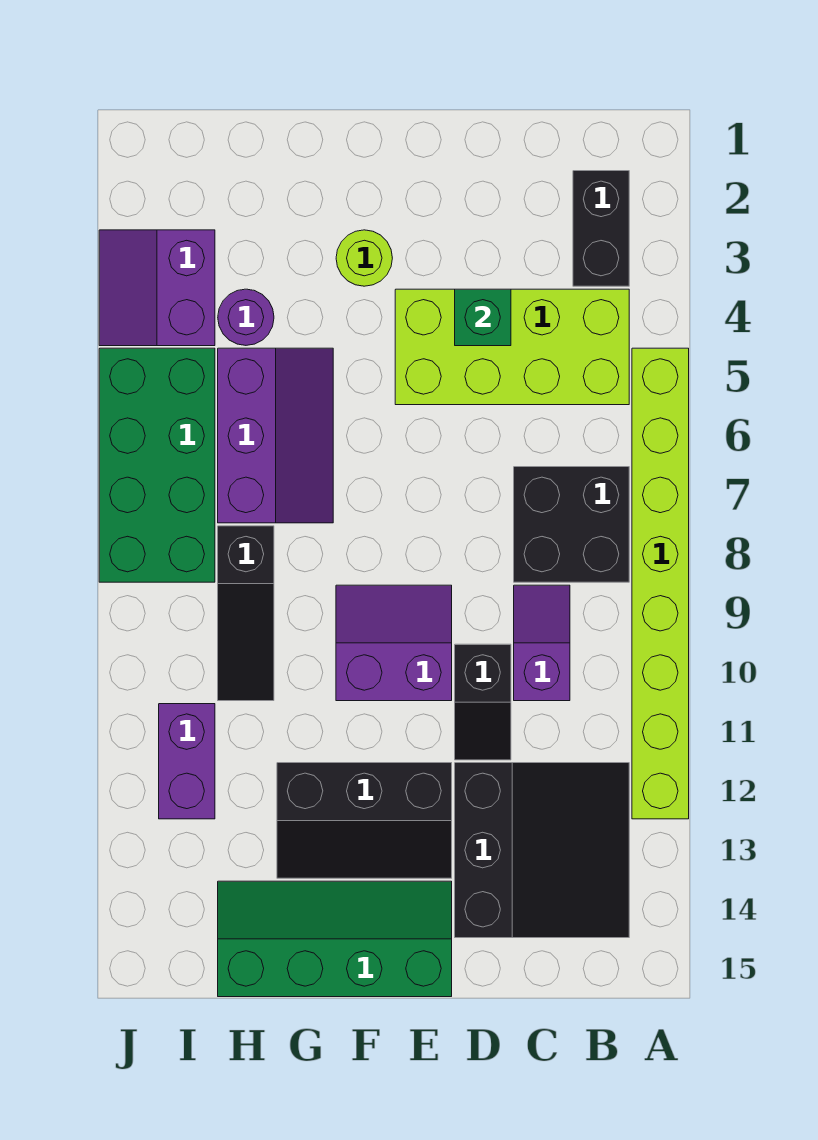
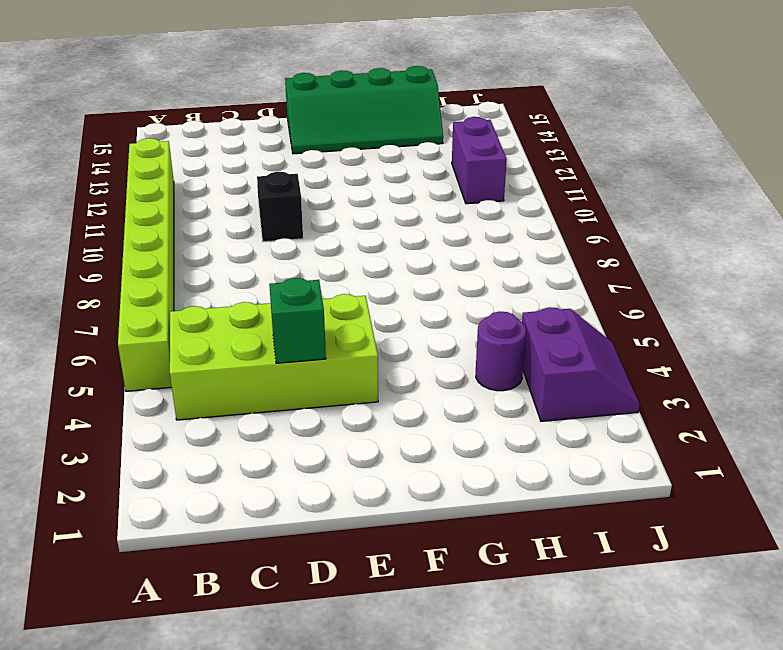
none -> black brick B2:B3 level 1
none -> black brick B7:C8 level 1
none -> black slope B12:D14 level 1 top D

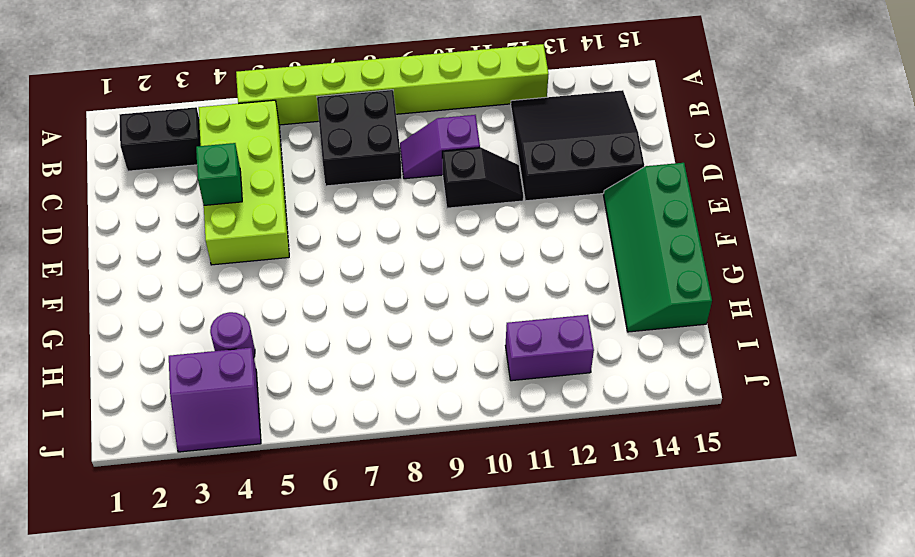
none -> purple slope E9:F10 level 1 top 10
none -> black slope E12:G13 level 1 top 12
none -> lime round brick F3 level 1

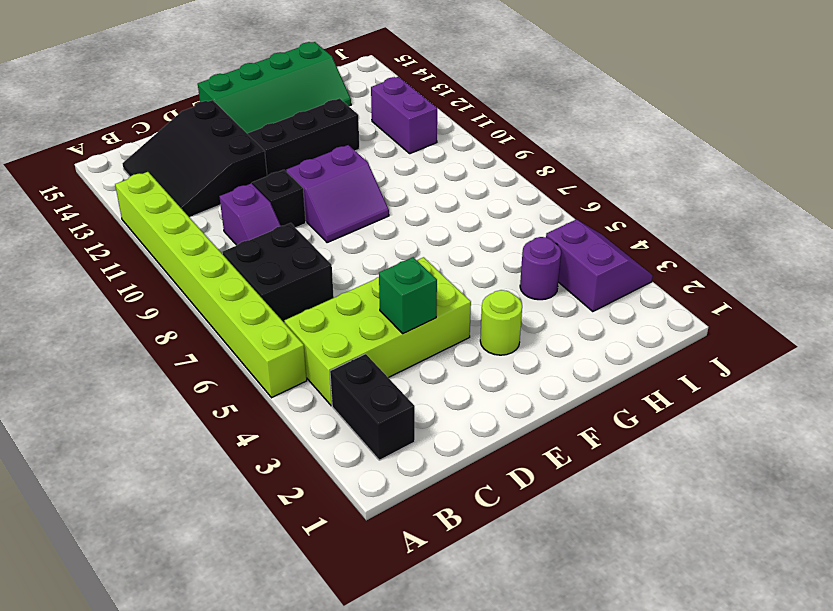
none -> purple slope G5:H7 level 1 top H
none -> black slope H8:H10 level 1 top 8
none -> green brick I5:J8 level 1

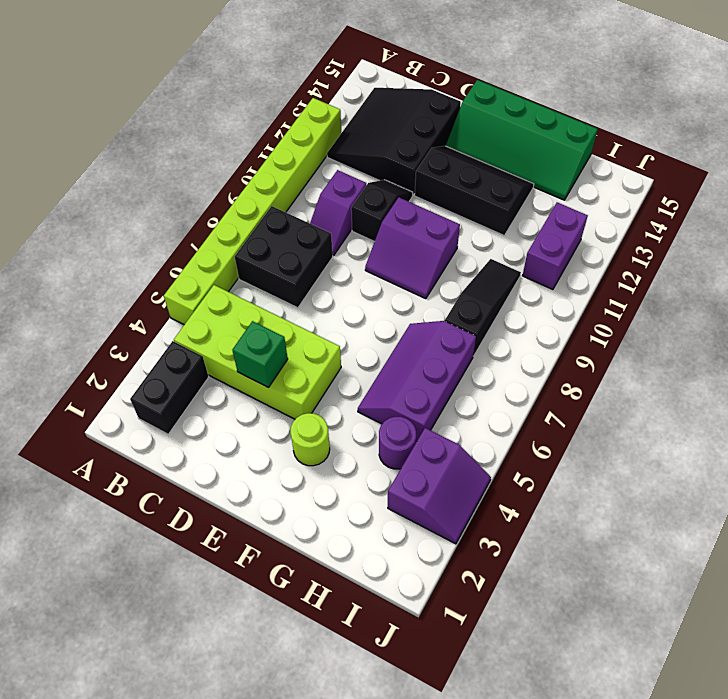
none -> green brick I5:J8 level 1

